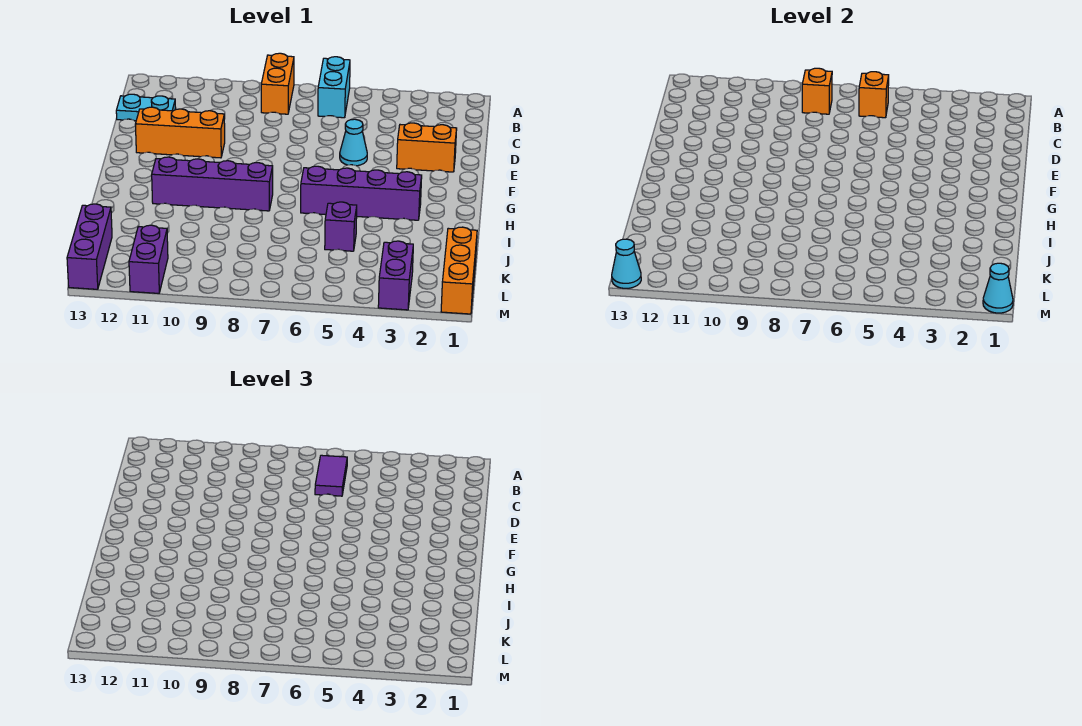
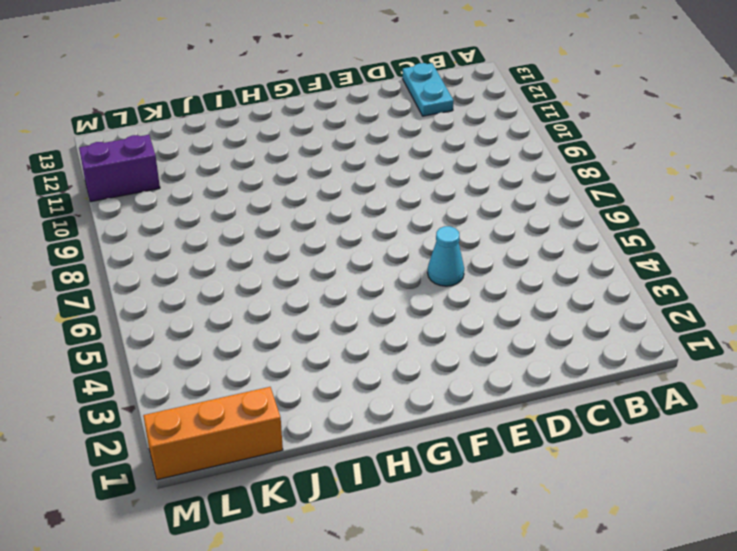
none -> cyan brick A6:B6 level 1
none -> orange brick A8:B8 level 1
none -> orange brick E2:E3 level 1

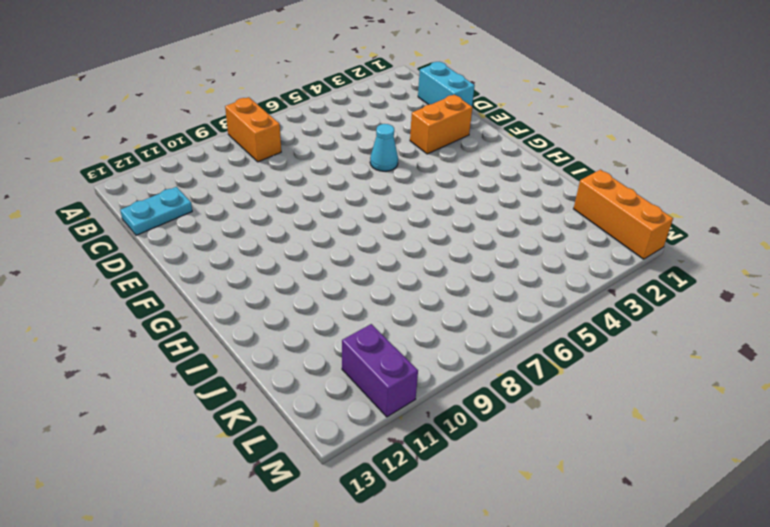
cyan brick C1:D1 level 1 -> cyan brick A6:B6 level 1
none -> orange brick E10:E12 level 1
none -> purple brick H3:H6 level 1
none -> purple brick H8:H11 level 1

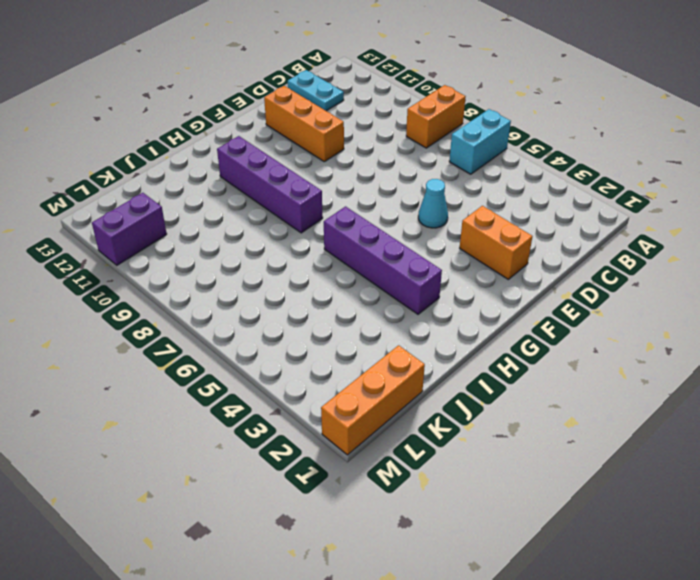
none -> purple brick J5 level 1
none -> purple brick K13:M13 level 1
none -> purple brick L3:M3 level 1

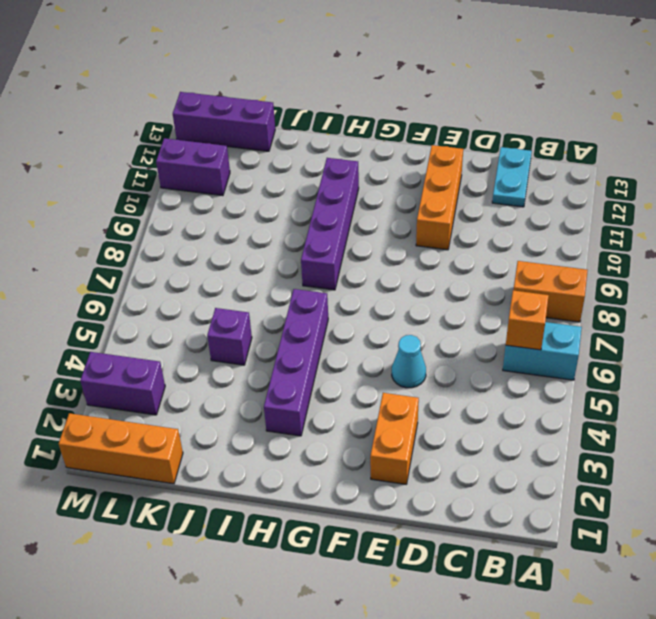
none -> orange brick B8 level 2
none -> cyan cone M1 level 2
none -> cyan cone M13 level 2

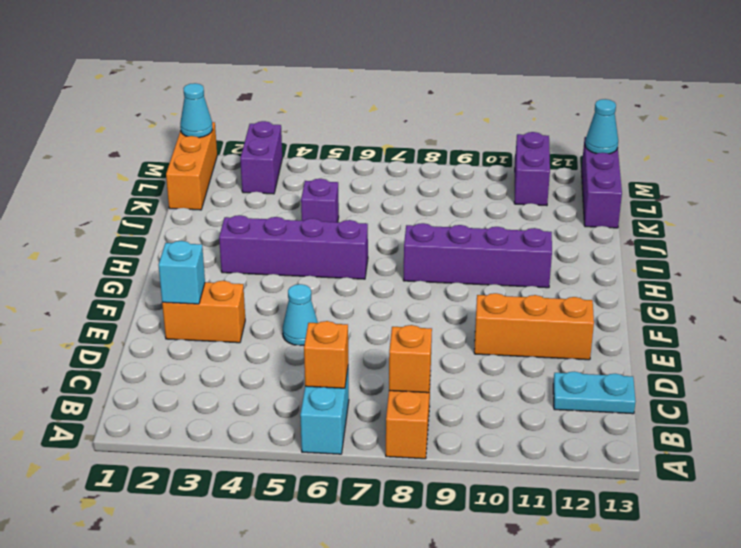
cyan brick E2 level 2 -> none
none -> purple tile B6:C6 level 3

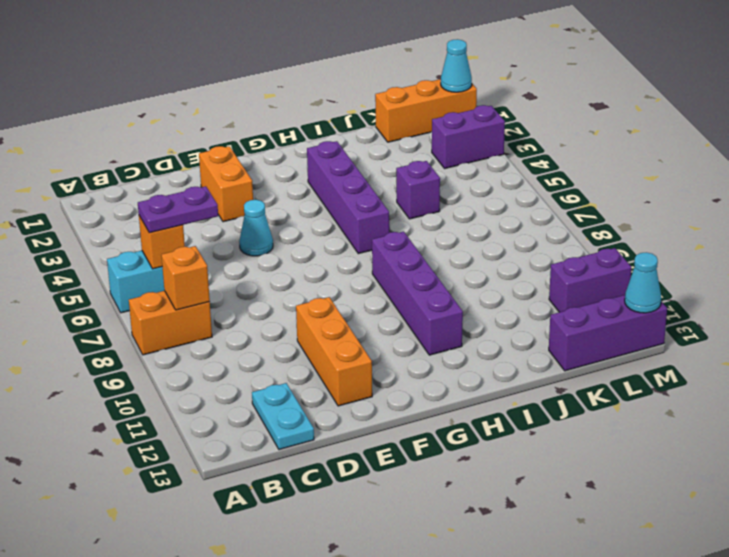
purple plate B6:C6 level 3 -> purple tile B6:C6 level 3

